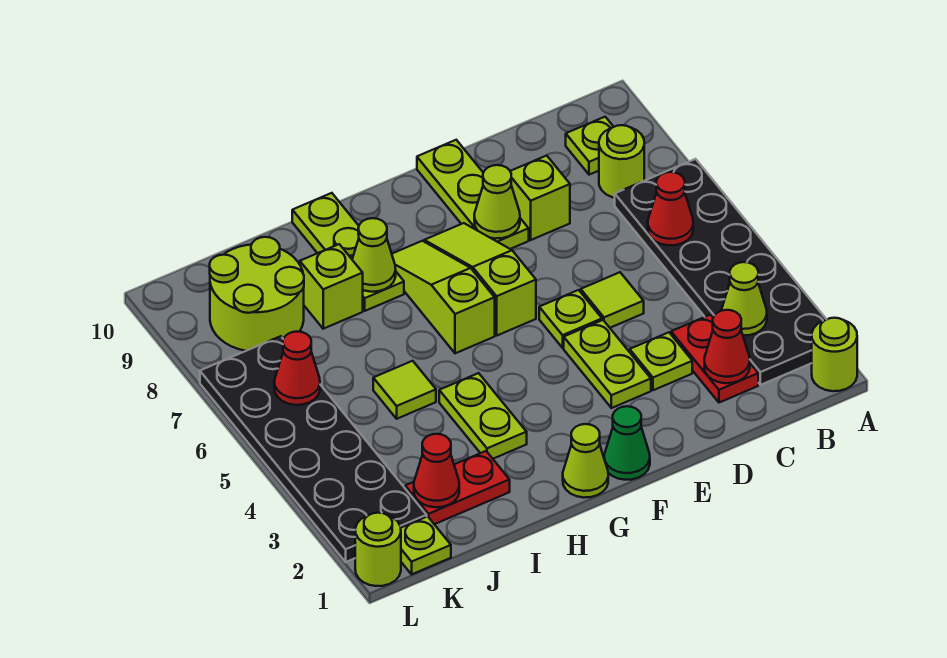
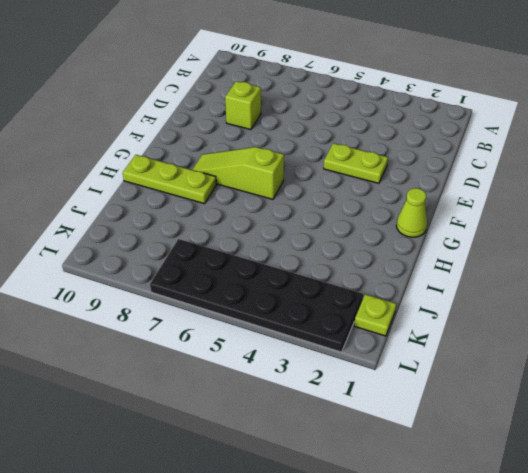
none -> lime round brick A1 level 1
none -> black plate A2:B7 level 1
none -> lime round brick B8 level 1
none -> lime plate B9 level 1

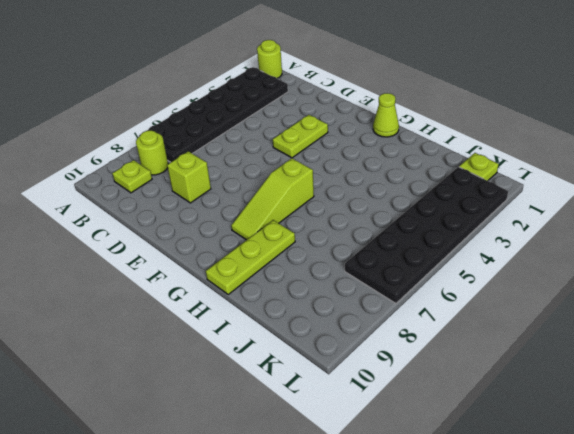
none -> red plate C2:C3 level 1
none -> lime plate D3 level 1
none -> lime tile D5 level 1
none -> lime plate E5 level 1

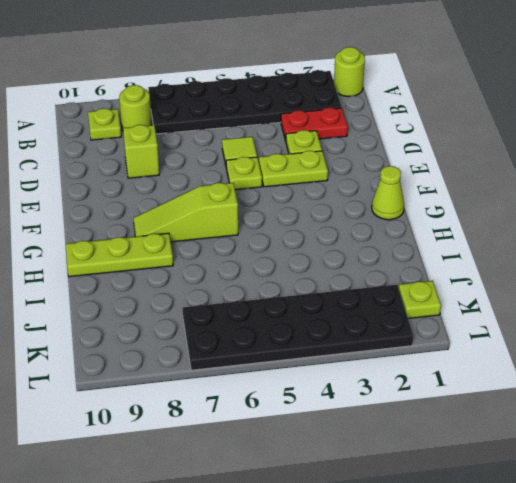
none -> lime plate E8:E10 level 1
none -> green cone F1 level 1
none -> lime slope F6:F8 level 1 top 6
none -> lime plate H3:H4 level 1

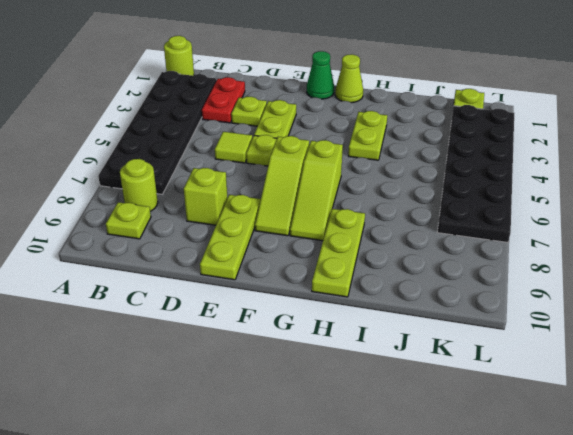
none -> red plate I2:J2 level 1
none -> lime tile I5 level 1
none -> lime brick I8 level 1
none -> lime round brick J8:K9 level 1

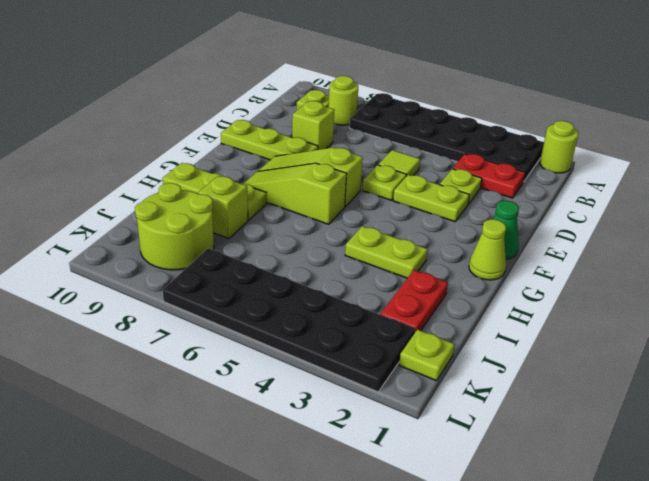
none -> lime tile I5 level 1
none -> lime round brick L1 level 1
none -> lime cone B3 level 2
none -> red cone B6 level 2

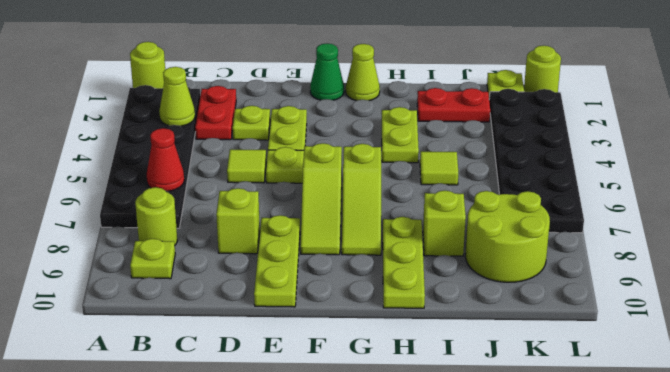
none -> red cone C2 level 2
none -> lime cone E8 level 2
none -> lime cone H8 level 2
none -> red cone J2 level 2

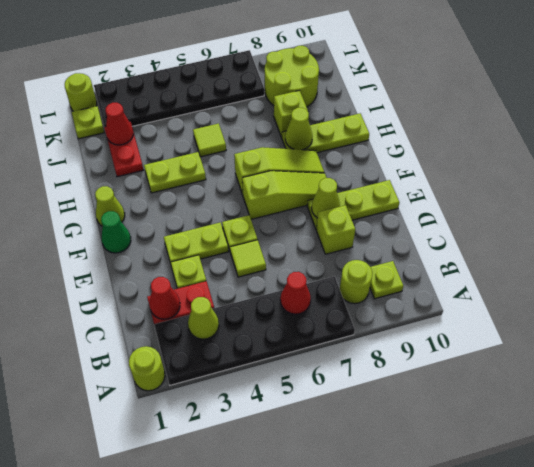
none -> red cone K6 level 2

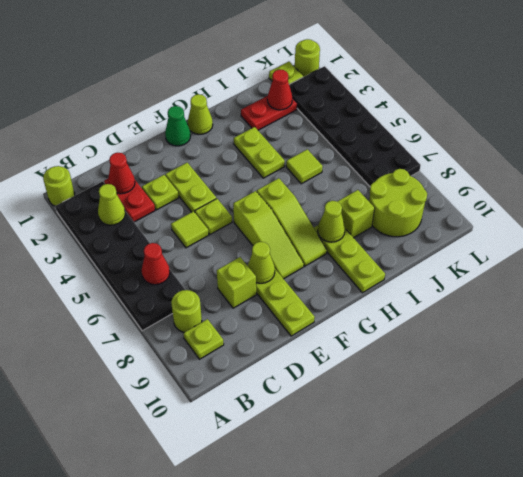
none -> red cone K6 level 2

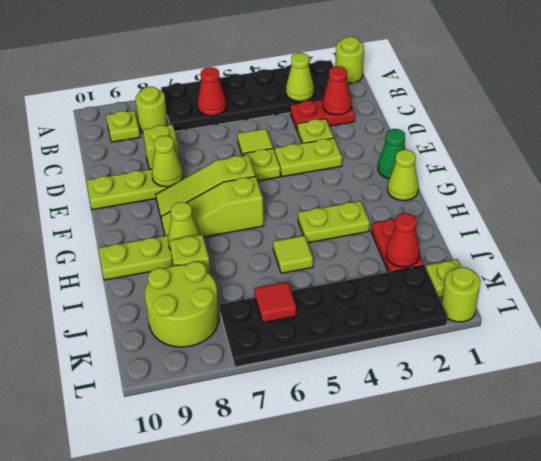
red tile K6 level 2 -> red cone K6 level 2

